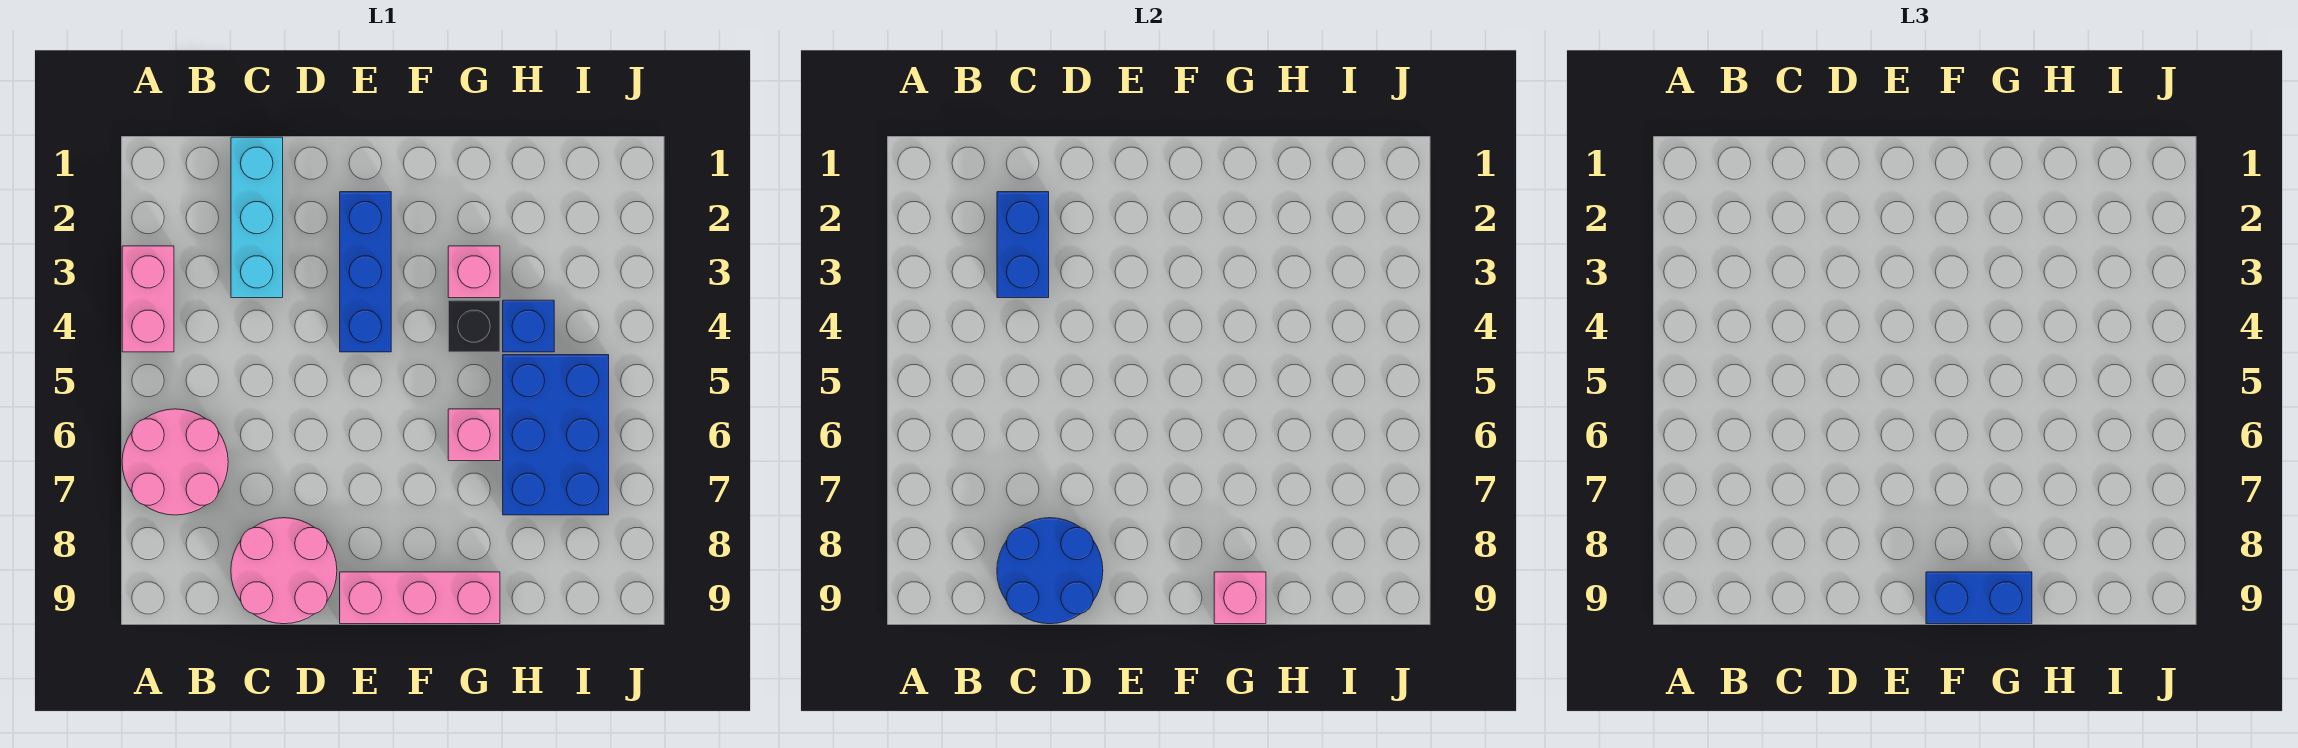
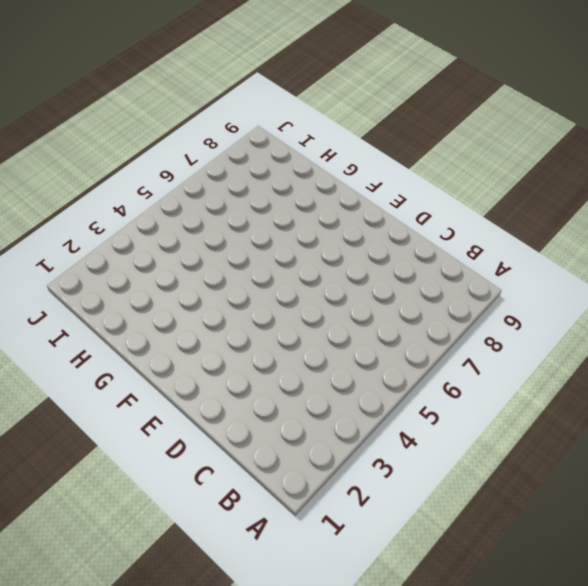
none -> pink brick A3:A4 level 1
none -> pink round brick A6:B7 level 1
none -> cyan brick C1:C3 level 1

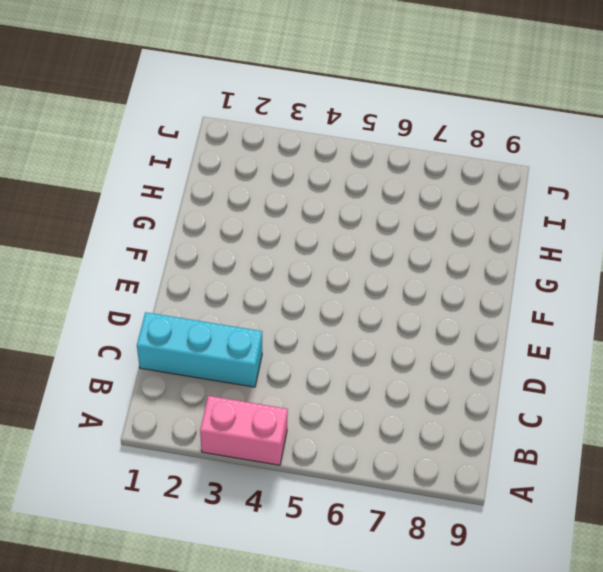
none -> pink round brick A6:B7 level 1
none -> pink round brick C8:D9 level 1
none -> blue brick E2:E4 level 1

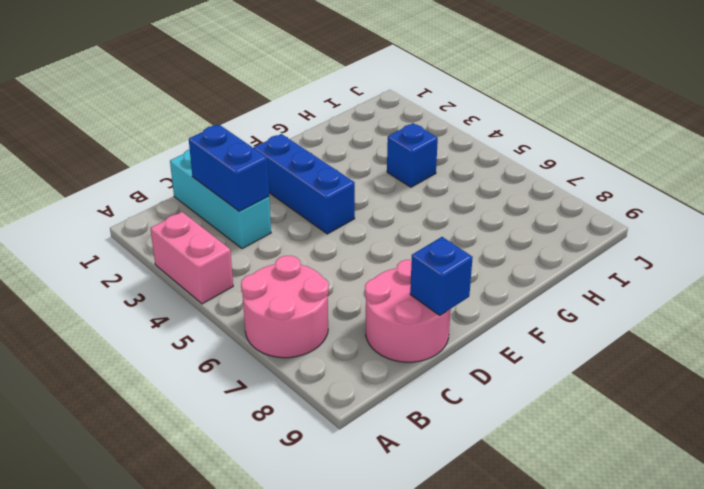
blue brick D9 level 2 -> blue round brick C8:D9 level 2
none -> pink brick E9:G9 level 1
none -> pink brick G3 level 1
none -> black brick G4 level 1

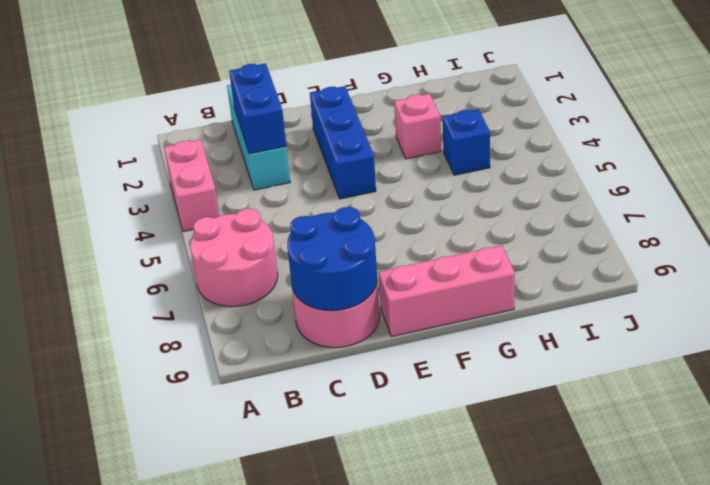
none -> black brick G4 level 1
none -> pink brick G6 level 1
none -> blue brick H5:I7 level 1

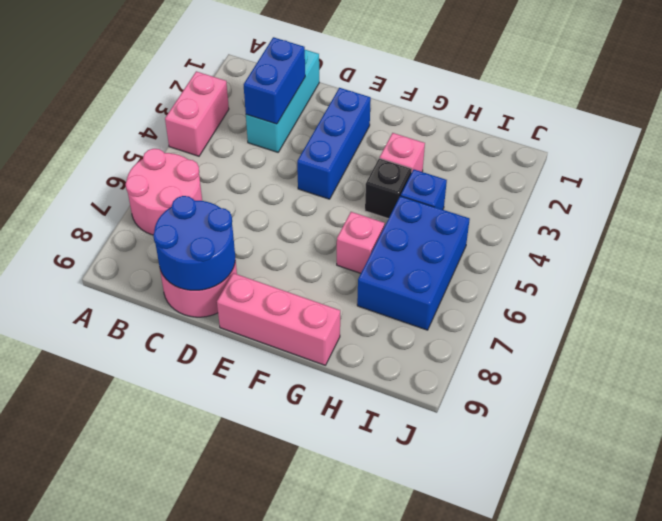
none -> pink brick G9 level 2
none -> blue brick F9:G9 level 3

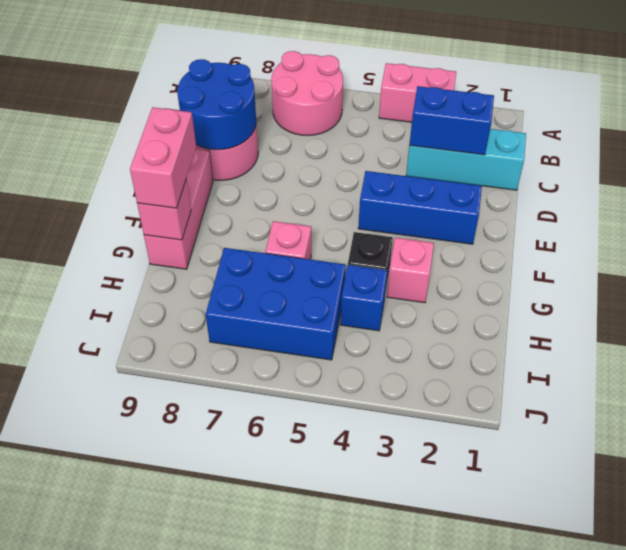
pink brick F9:G9 level 3 -> blue brick F9:G9 level 3

